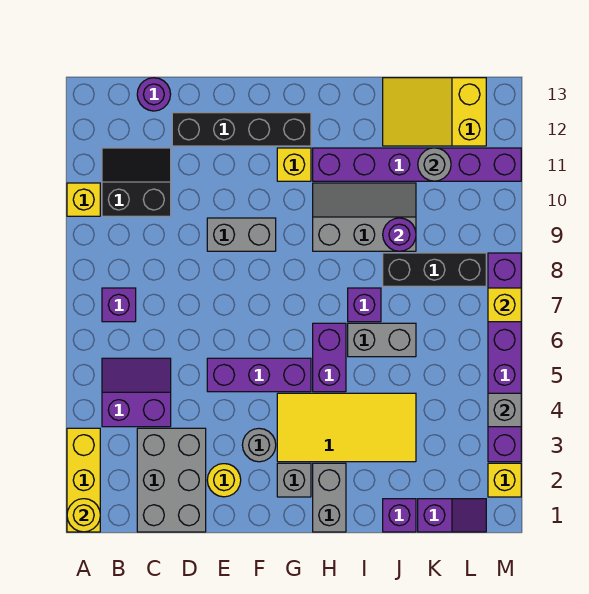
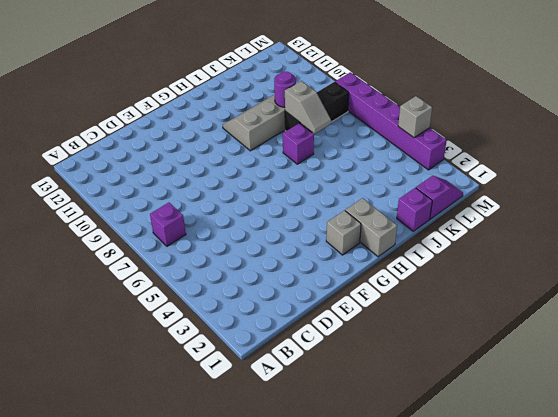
grey slope J7:J8 level 2 top 8 -> none
none -> yellow brick A1:A3 level 1
none -> yellow brick A10 level 1
none -> purple slope B4:C5 level 1 top 4
none -> black slope B10:C11 level 1 top 10

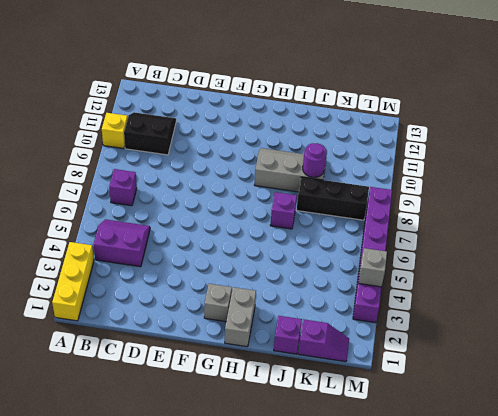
none -> grey brick C1:D3 level 1
none -> purple round brick C13 level 1
none -> black brick D12:G12 level 1
none -> yellow round brick E2 level 1

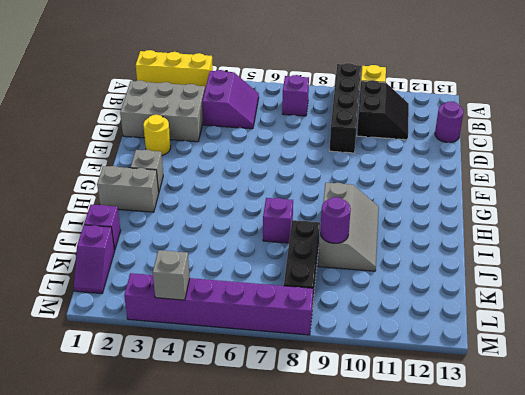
black brick A9:D9 level 1 -> black brick D12:G12 level 1
none -> purple brick E5:G5 level 1
none -> grey brick E9:F9 level 1
none -> grey round brick F3 level 1
none -> yellow tile G3:J4 level 1

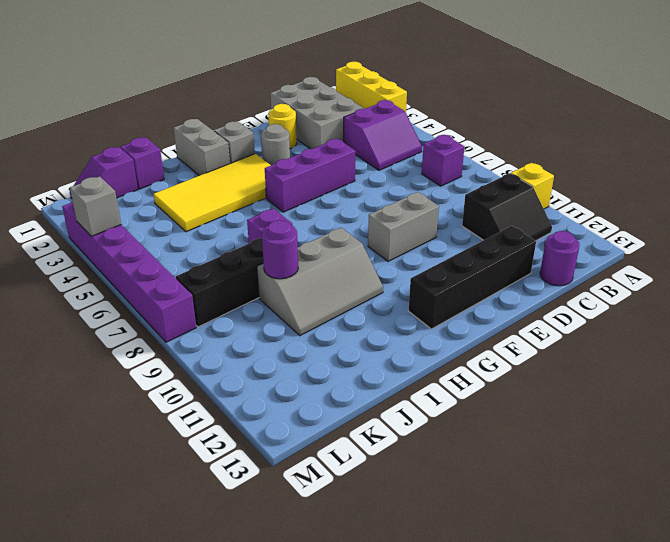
none -> yellow brick G11 level 1
none -> purple brick H5:H6 level 1
none -> purple brick H11:M11 level 1
none -> grey brick I6:J6 level 1

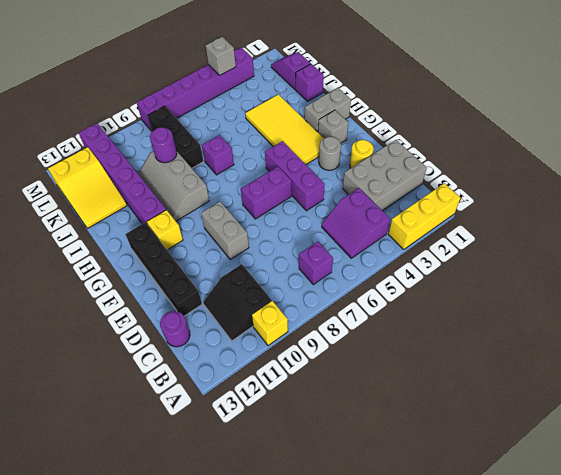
purple brick F6:F7 level 1 -> purple brick H5:H6 level 1
none -> grey brick I6:J6 level 1
none -> yellow brick M2 level 1
none -> yellow round brick A1 level 2
none -> grey round brick K11 level 2

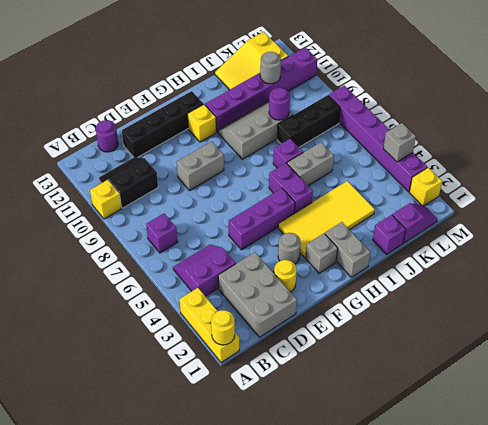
none -> yellow brick M7 level 2

